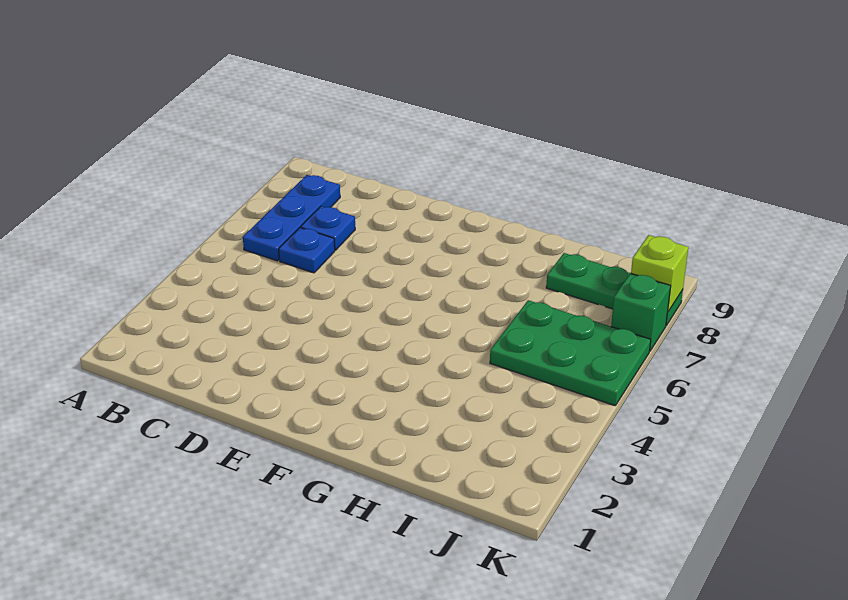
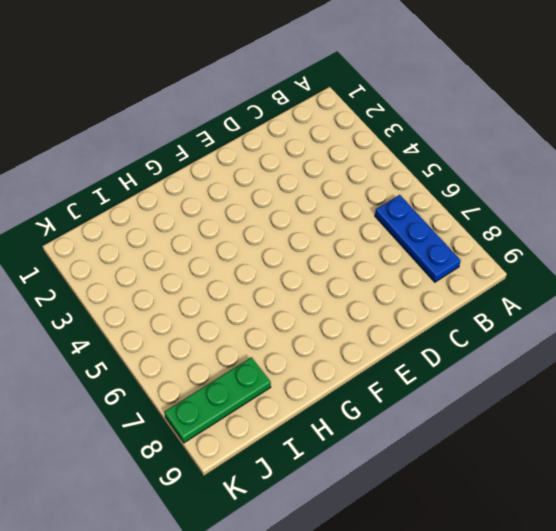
none -> blue plate C6 level 1
none -> blue plate C7 level 1

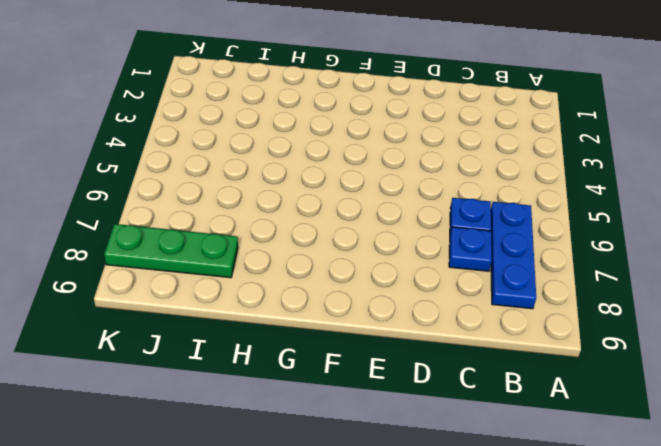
none -> green plate I5:K6 level 1
none -> green brick K7 level 1

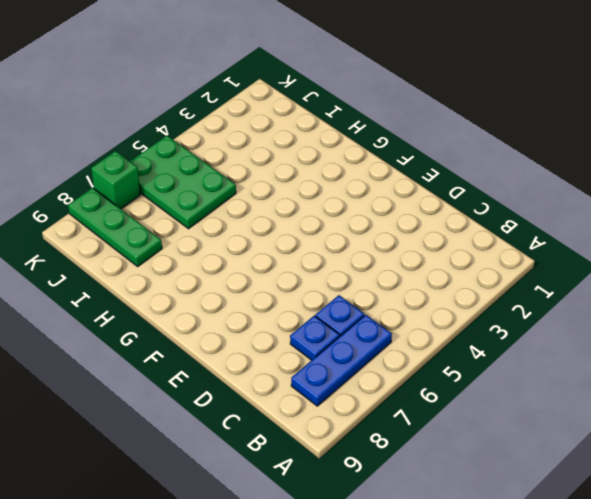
none -> lime brick K8 level 2

